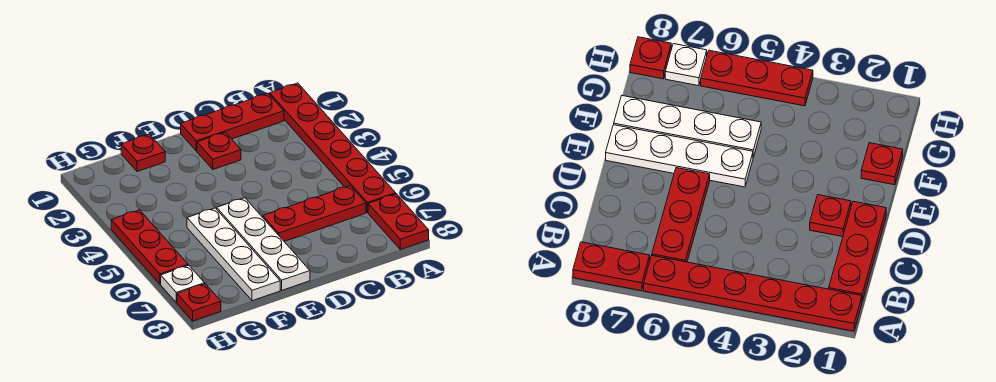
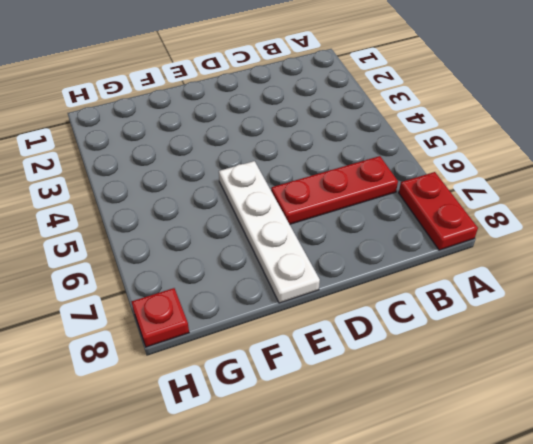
none -> red plate A1:A6 level 1
none -> red plate B1:D1 level 1

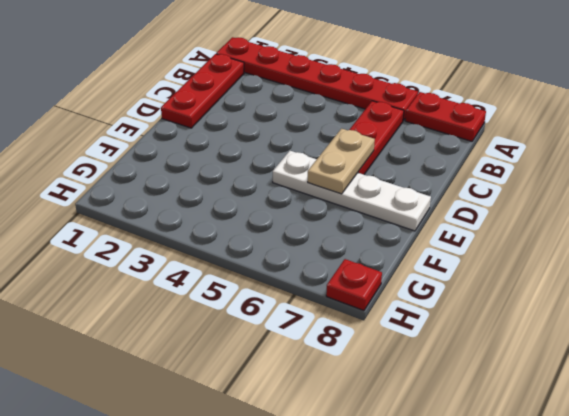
tan plate D6:E6 level 2 -> none
none -> red plate D2 level 1
none -> red plate F1 level 1

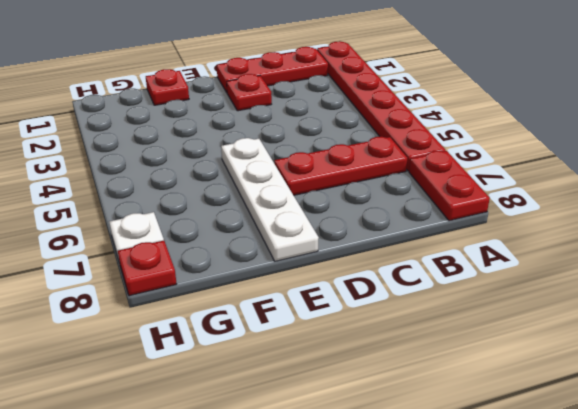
none -> white plate F5:F8 level 1
none -> red plate H4:H6 level 1

